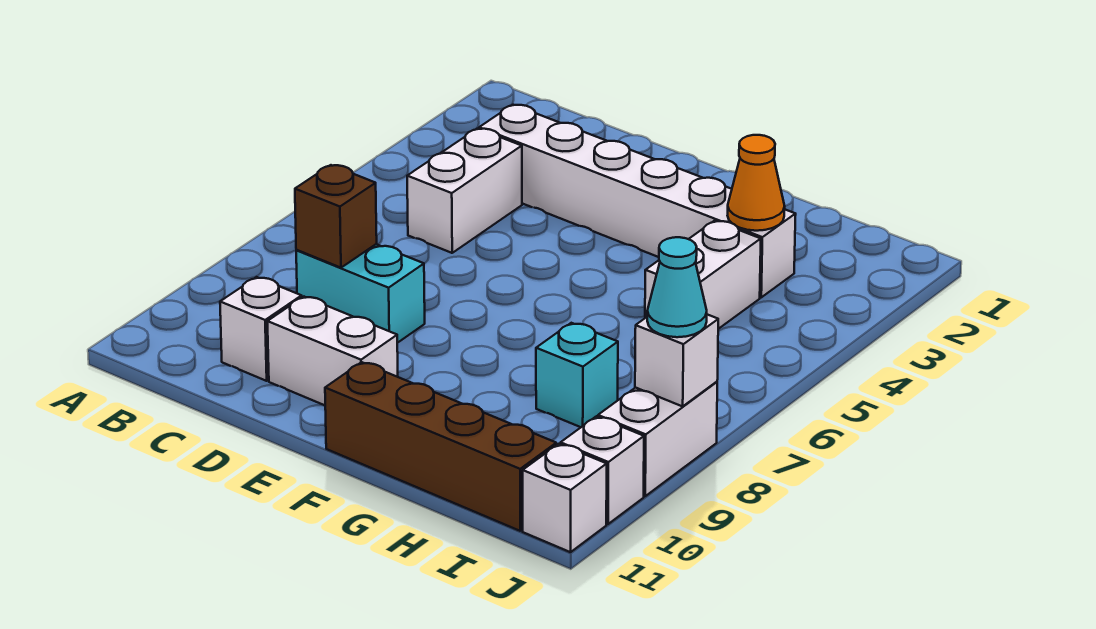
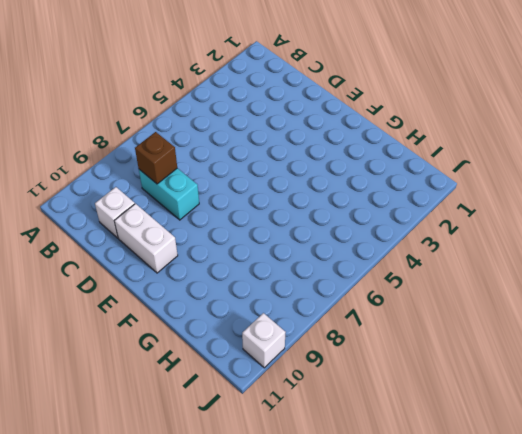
none -> white brick C3:H3 level 1
none -> white brick C4:C5 level 1
none -> brown brick F11:I11 level 1

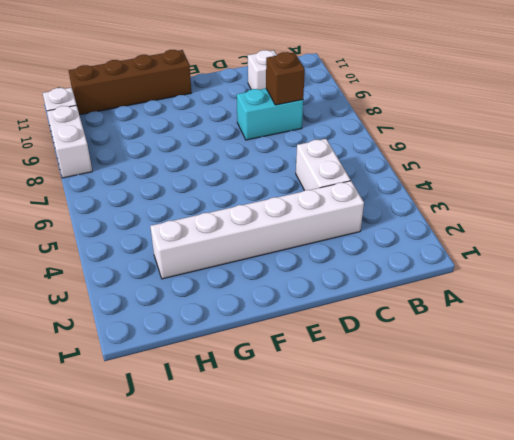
none -> white brick D10:E10 level 1
none -> white brick H4:H5 level 1
none -> cyan brick H8 level 1

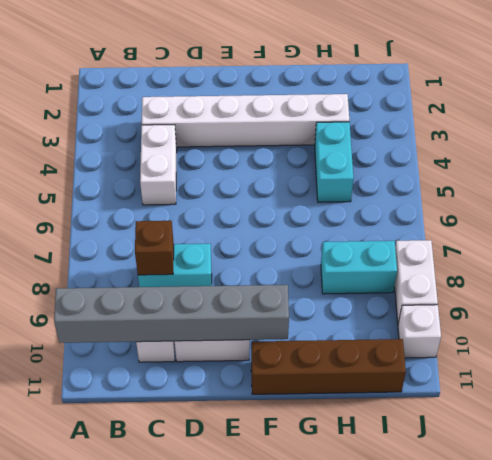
grey brick A10:F10 level 2 -> none
cyan brick H4:H5 level 1 -> white brick H4:H5 level 1
cyan brick H8:I8 level 1 -> cyan brick H8 level 1
none -> white brick J11 level 1
none -> orange cone H3 level 2
none -> white brick J8 level 2

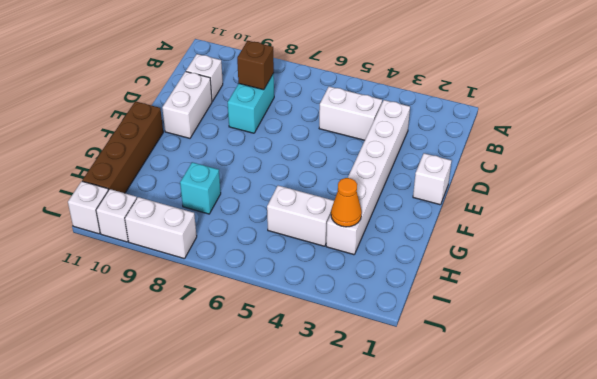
white brick E1 level 1 -> white brick J8 level 2
none -> cyan cone J8 level 3

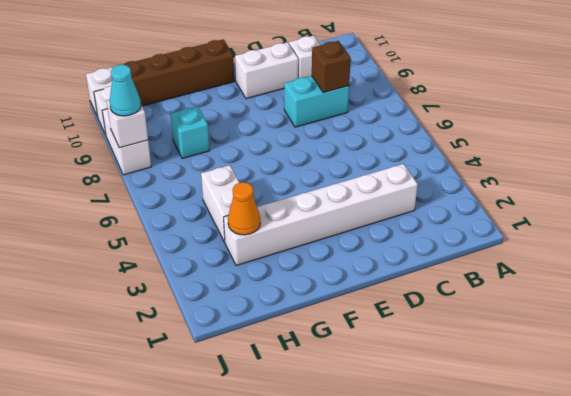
none -> white brick C4:C5 level 1

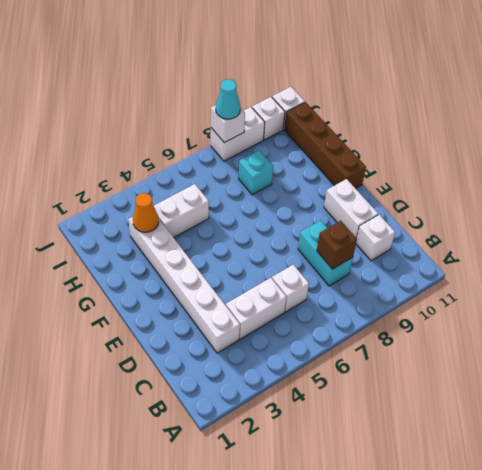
white brick C6 level 1 -> none

